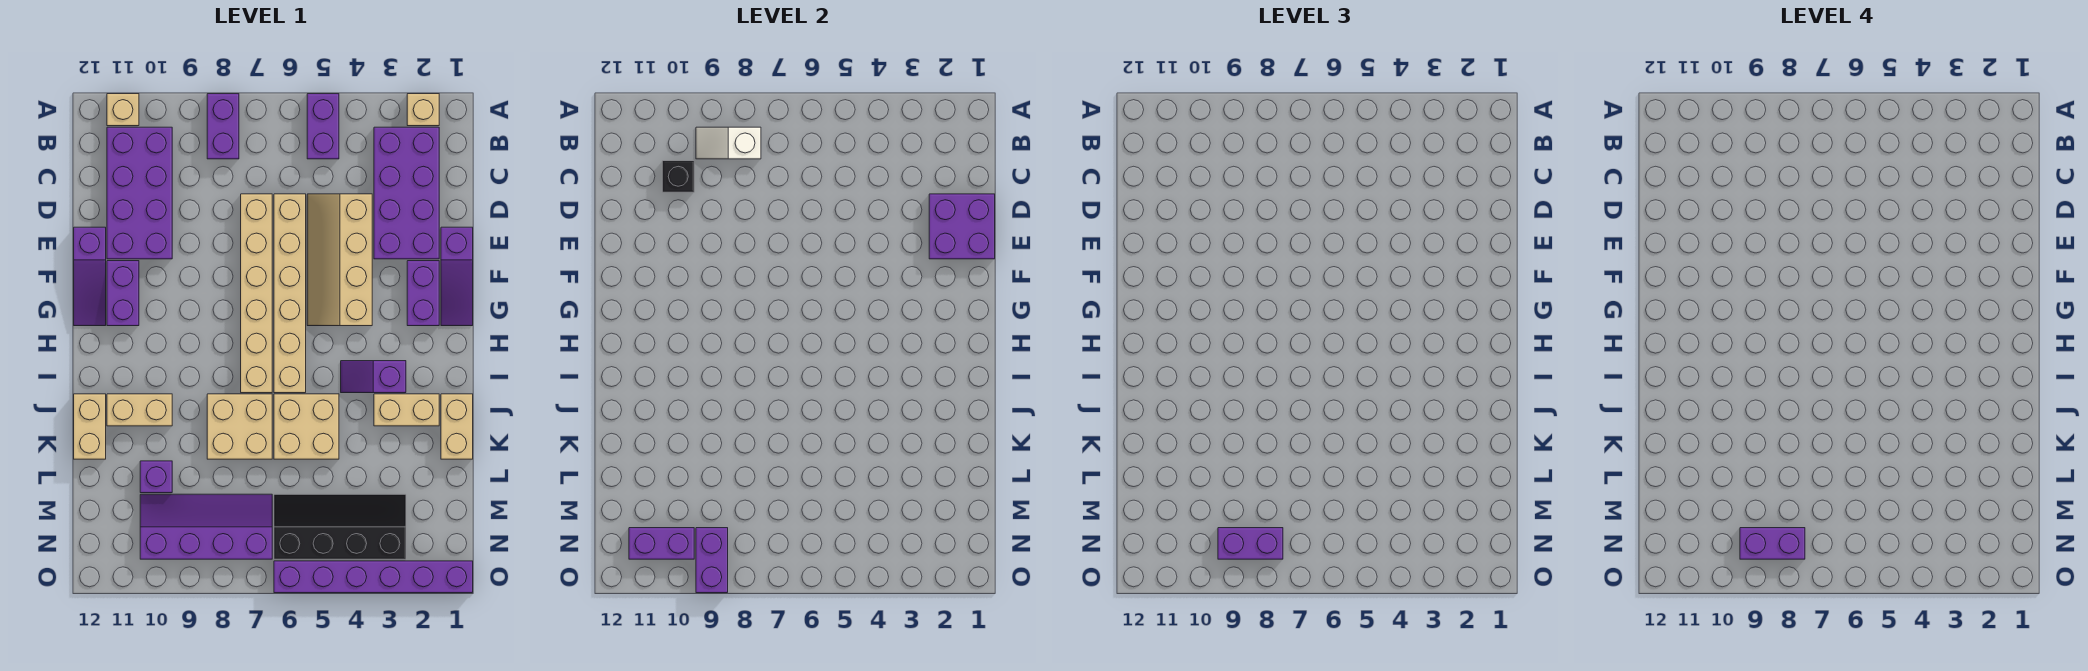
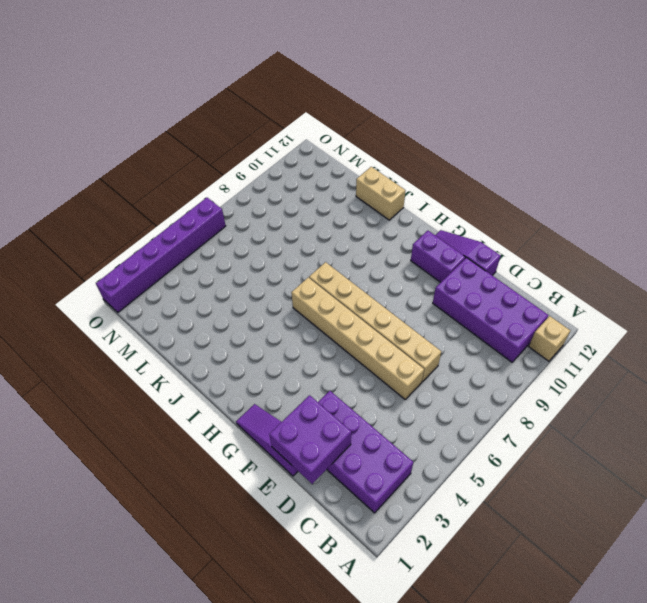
none -> tan brick A2 level 1
none -> purple brick A5:B5 level 1
none -> purple brick A8:B8 level 1
none -> tan slope D4:G5 level 1 top 4

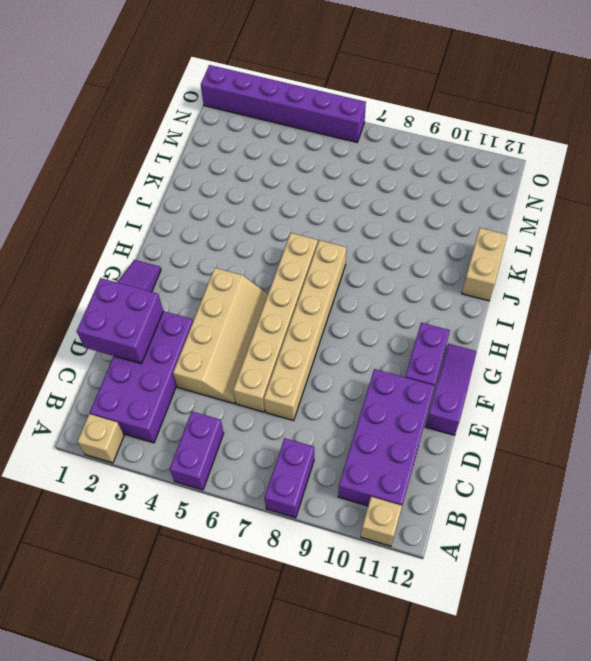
none -> purple brick F2:G2 level 1
none -> purple slope I3:I4 level 1 top 3
none -> tan brick J1:K1 level 1
none -> tan brick J2:J3 level 1

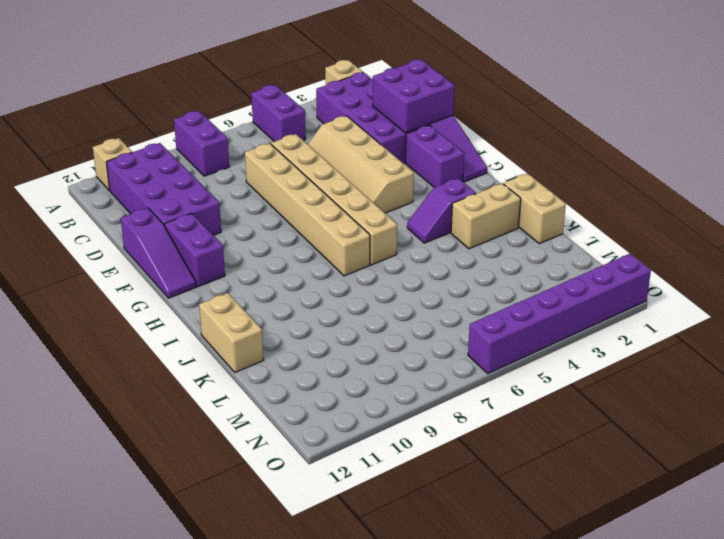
none -> tan brick J5:K6 level 1
none -> tan brick J7:K8 level 1
none -> tan brick J10:J11 level 1
none -> purple brick L10 level 1

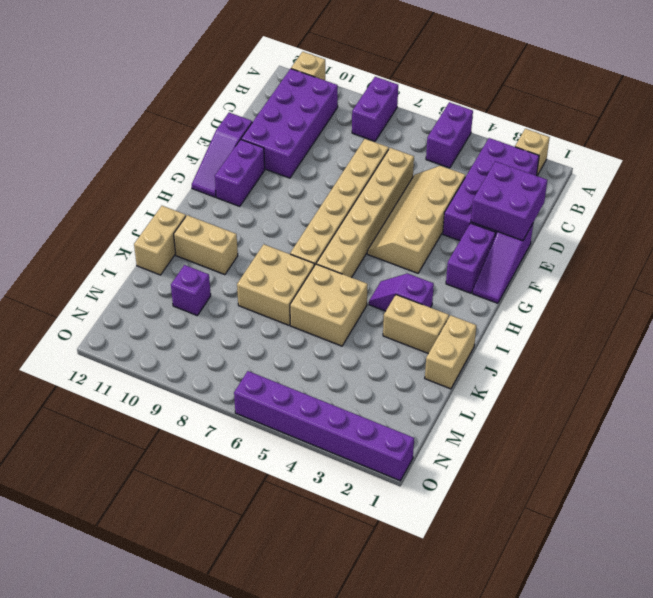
none -> black slope M3:N6 level 1 top N
none -> purple slope M7:N10 level 1 top N
none -> white slope B8:B9 level 2 top 8
none -> black brick C10 level 2

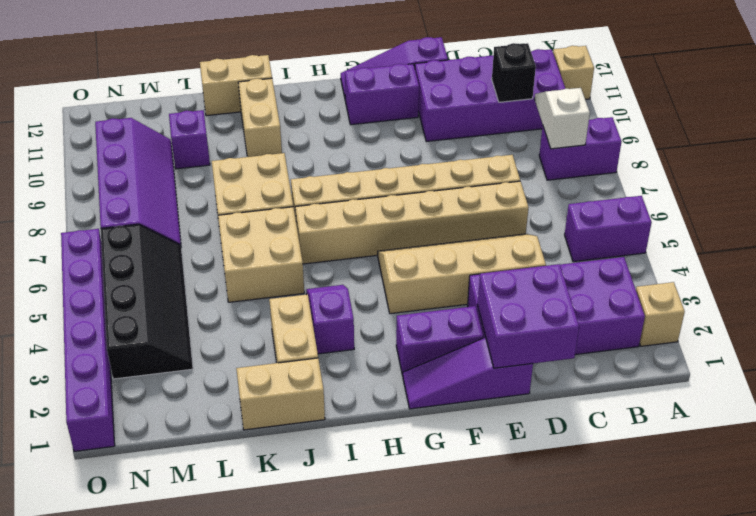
none -> purple brick N9:O9 level 2
none -> purple brick N10:N11 level 2
none -> purple brick N8:N9 level 3
none -> purple brick N8:N9 level 4

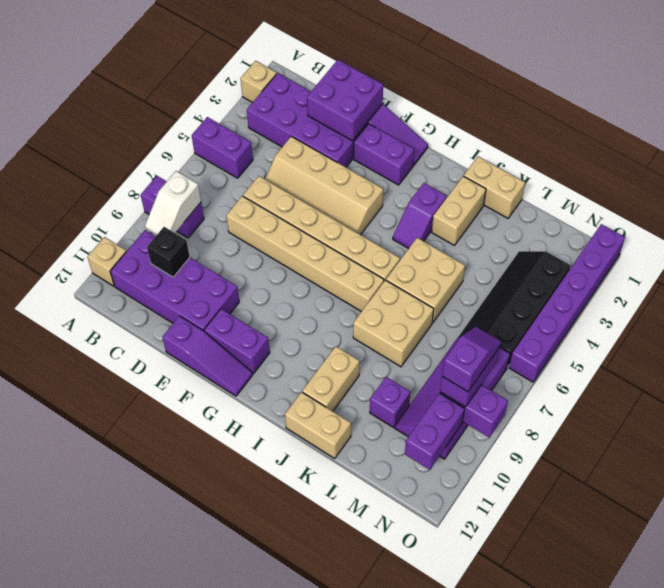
purple slope N8:N9 level 4 top 9 -> purple brick N8:N9 level 4

